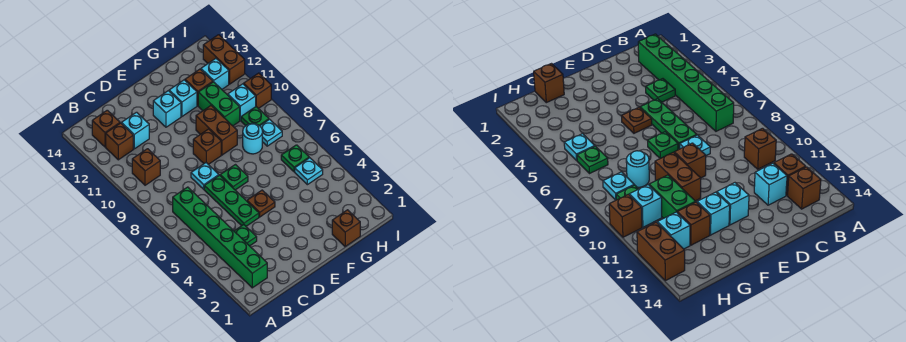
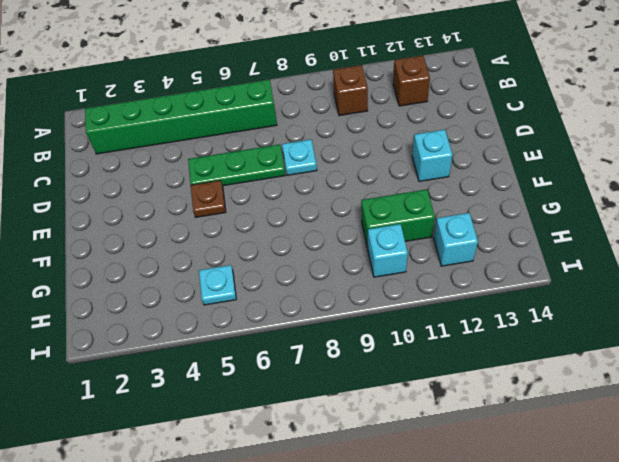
none -> brown brick B13 level 1
none -> green plate C4 level 1
none -> cyan brick C12 level 1

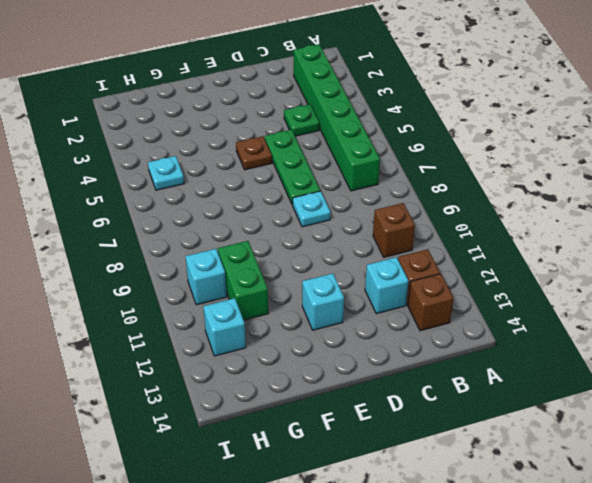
none -> green plate E7 level 1
none -> brown brick E9 level 1
none -> brown brick F9:F10 level 1

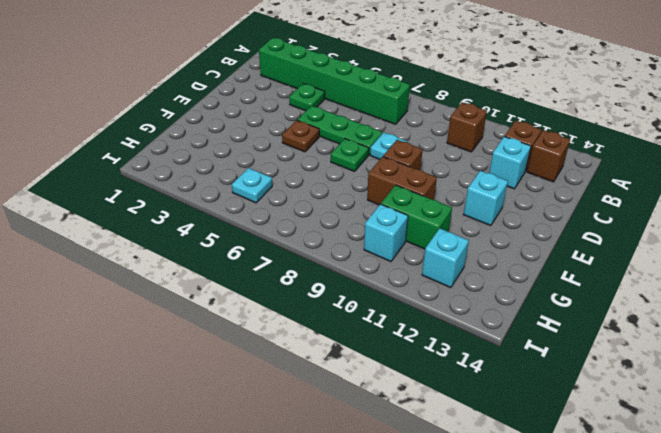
none -> cyan brick F12 level 1
none -> brown brick G1 level 1
none -> cyan round brick G8 level 1

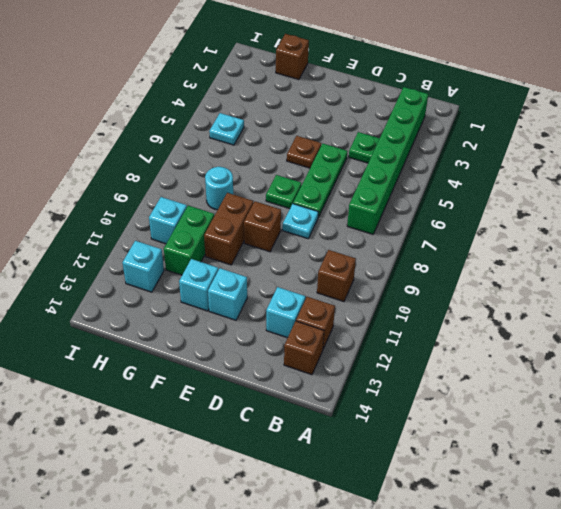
none -> brown brick G12 level 1
none -> green plate H6 level 1
none -> cyan plate H8 level 1

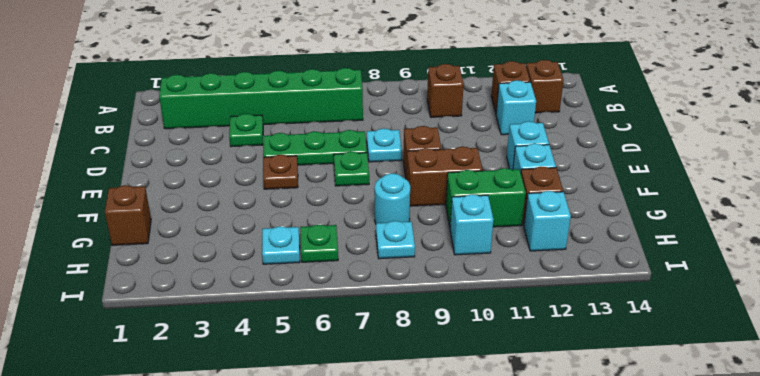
none -> green plate H9 level 1
none -> brown brick I10 level 1
none -> brown brick I12:I13 level 1

